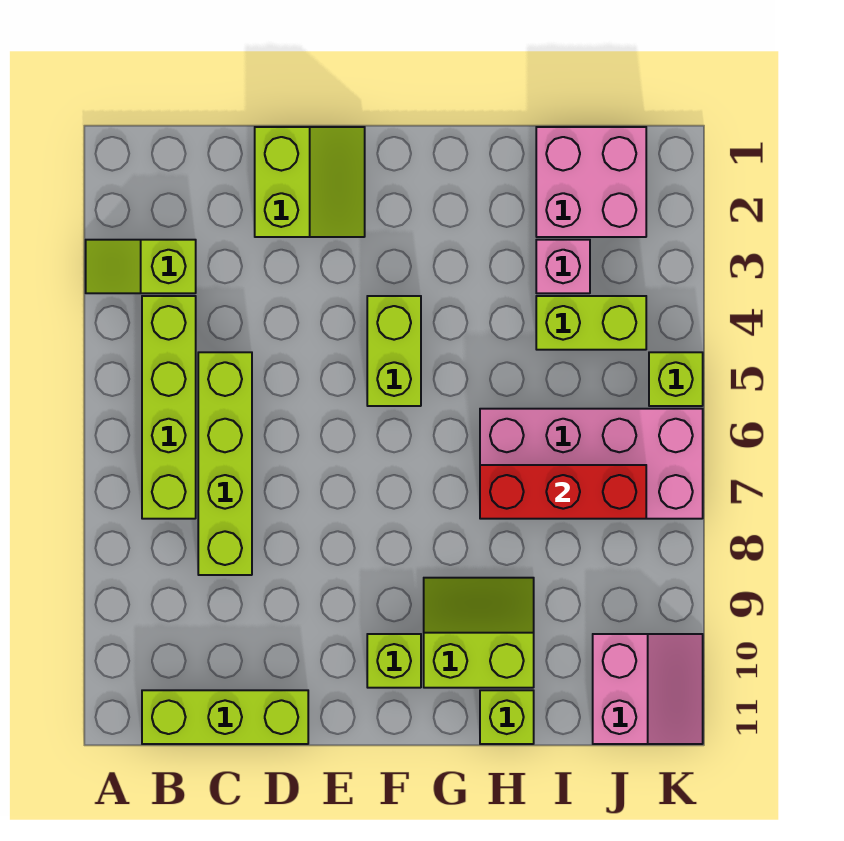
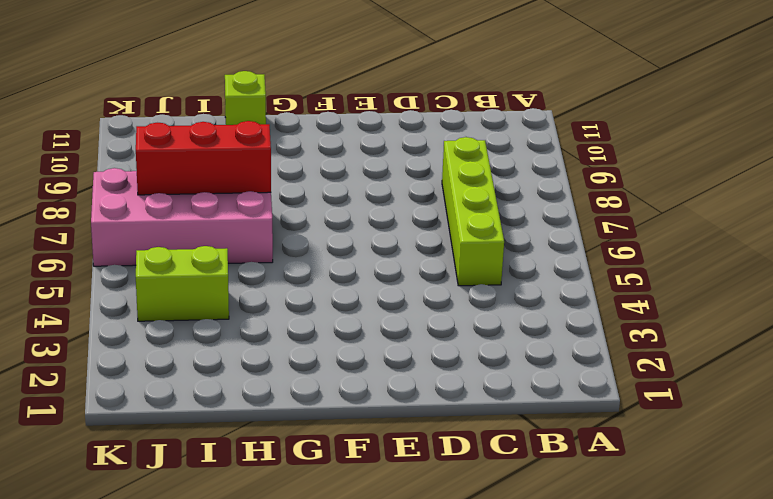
none -> lime slope A3:B3 level 1 top B
none -> lime brick B4:B7 level 1
none -> lime brick B11:D11 level 1

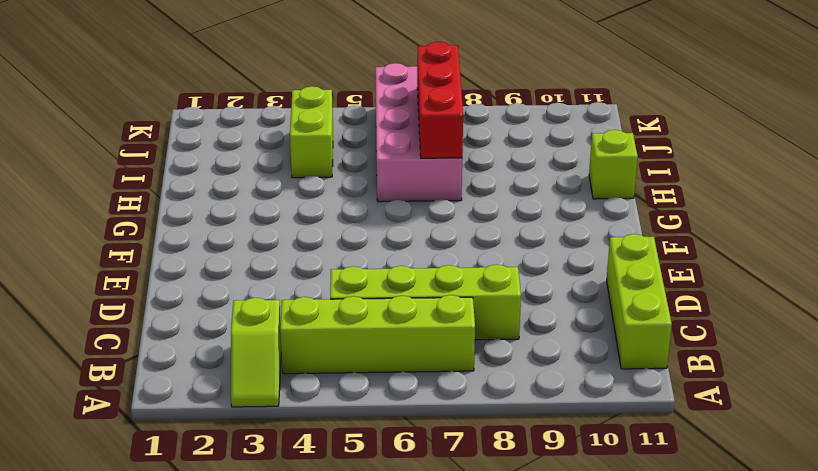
none -> lime slope D1:E2 level 1 top D
none -> lime brick F4:F5 level 1
none -> lime brick F10 level 1

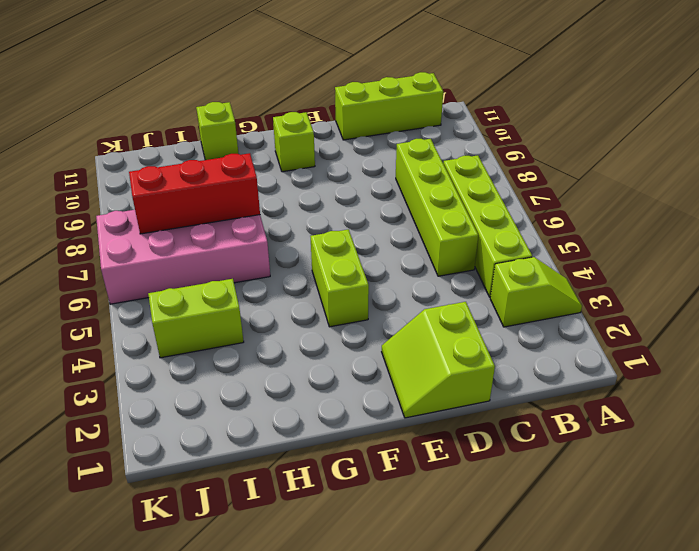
none -> lime slope G9:H10 level 1 top 10
none -> pink brick I1:J2 level 1
none -> pink brick I3 level 1

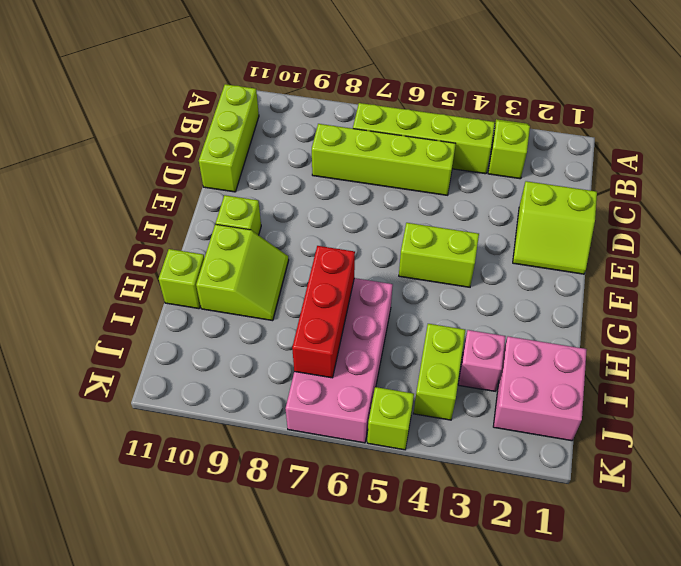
none -> pink slope J10:K11 level 1 top J

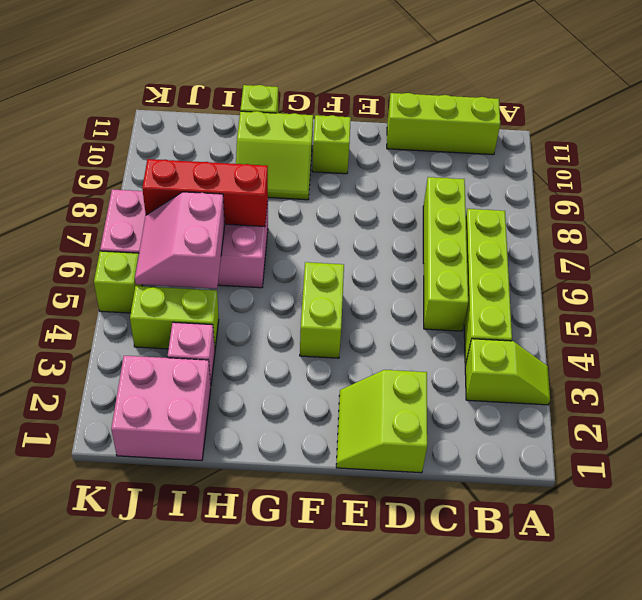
pink slope I5:J6 level 2 top I -> pink slope J10:K11 level 1 top J

